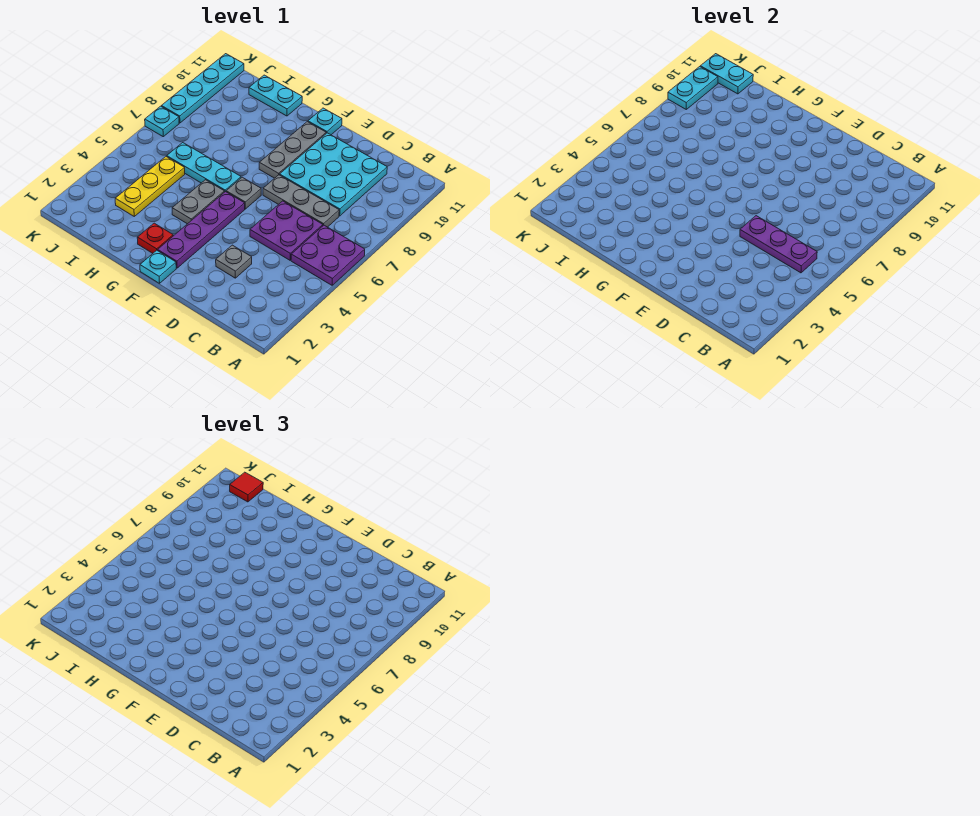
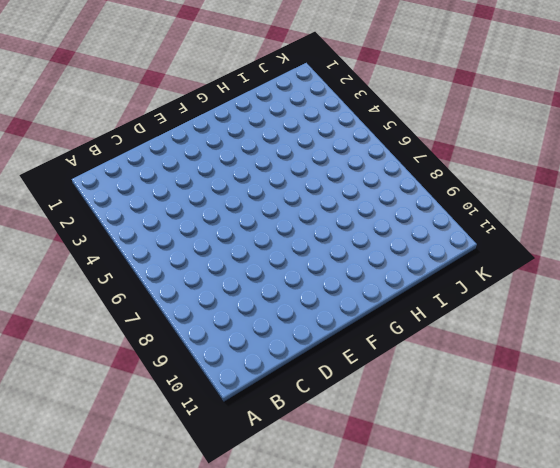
none -> purple plate A5:B6 level 1
none -> purple plate C5:D6 level 1
none -> grey plate C7:E7 level 1

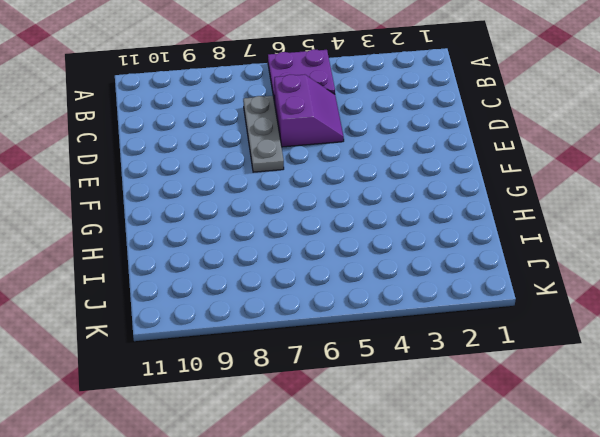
purple slope C5:D6 level 1 top 6 -> purple plate C5:D6 level 1
none -> cyan plate C8:E10 level 1
none -> grey plate D3 level 1
none -> cyan plate F1 level 1

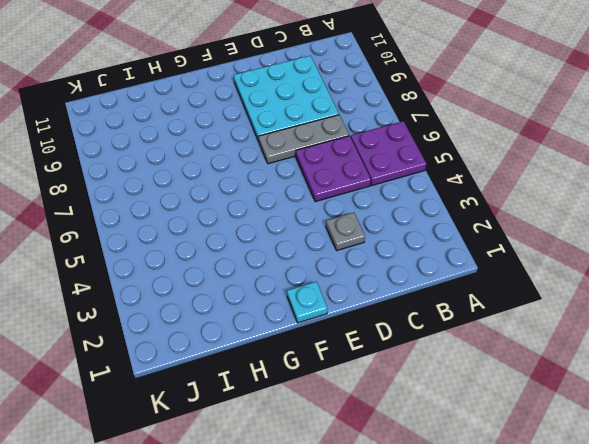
none -> purple plate F2:F5 level 1
none -> grey plate F6 level 1
none -> grey plate F8:F10 level 1

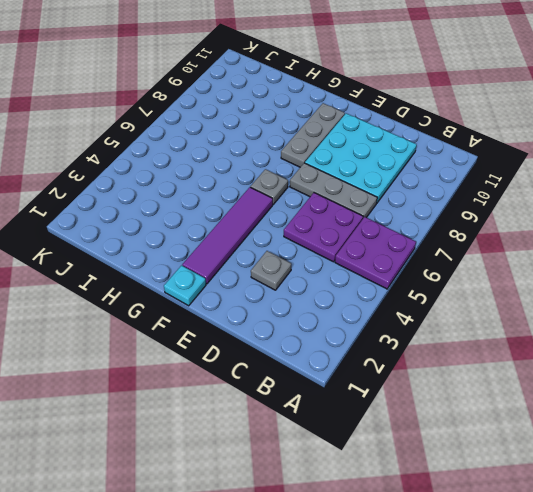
purple tile F2:F5 level 1 -> purple plate F2:F5 level 1
none -> cyan plate F11 level 1
none -> red plate G2 level 1
none -> grey plate G4:G5 level 1

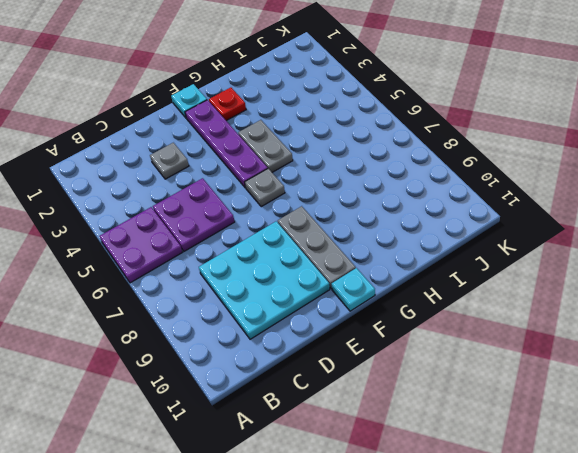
none -> grey plate C7:E7 level 1
none -> cyan plate G6:I6 level 1
none -> cyan plate H11:I11 level 1

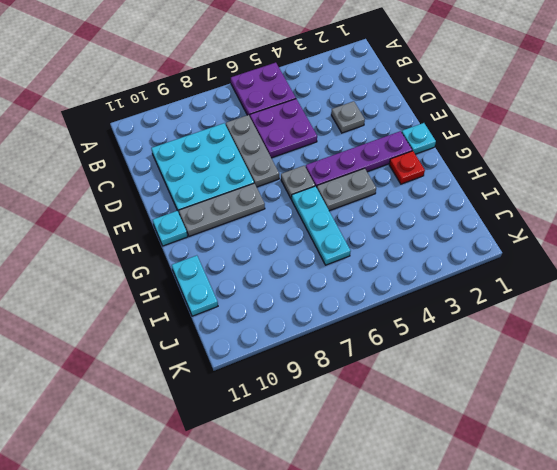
none -> yellow plate I3:I5 level 1
none -> cyan plate K7 level 1
none -> cyan plate K8:K11 level 1

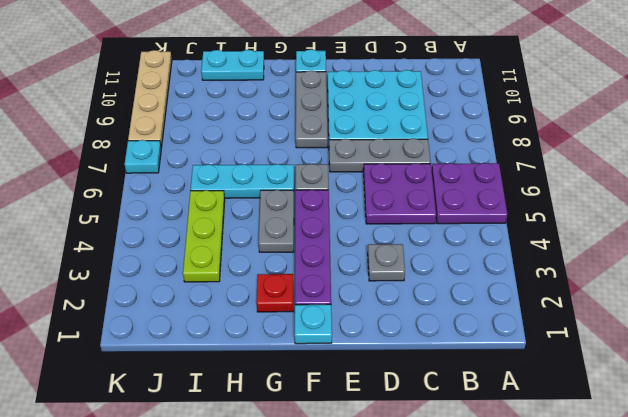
lime plate I3:I5 level 1 -> yellow plate I3:I5 level 1
tan plate K8:K11 level 1 -> cyan plate K8:K11 level 1
none -> purple plate B5:D5 level 2
none -> cyan plate J11:K11 level 2
none -> cyan plate K9:K10 level 2

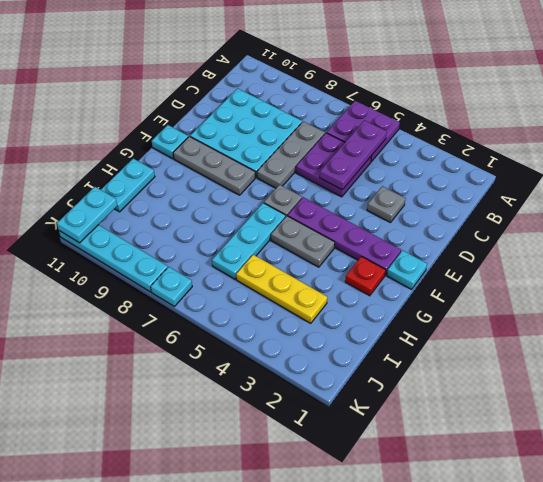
none -> cyan plate K9:K10 level 2
none -> red tile J11 level 3

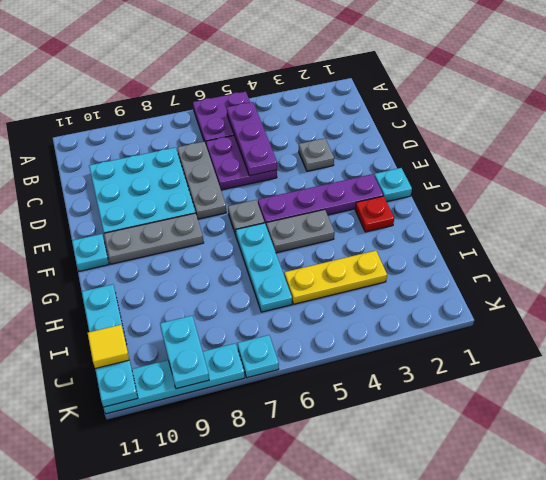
cyan plate J9:K9 level 2 -> cyan plate K9:K10 level 2
yellow tile J11 level 3 -> red tile J11 level 3

